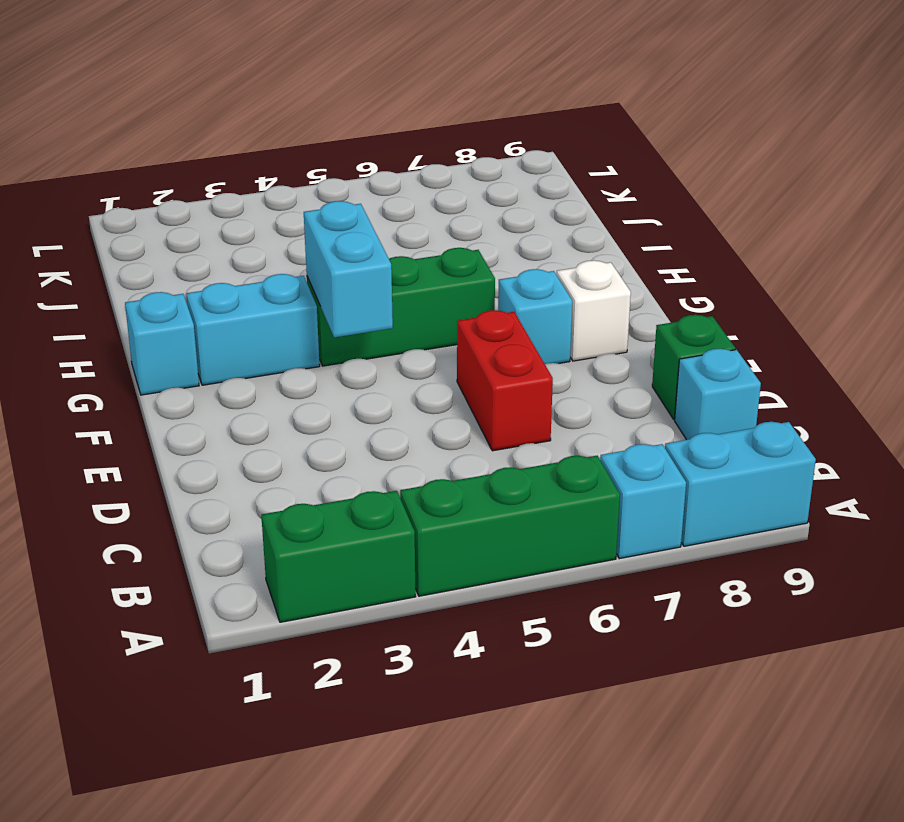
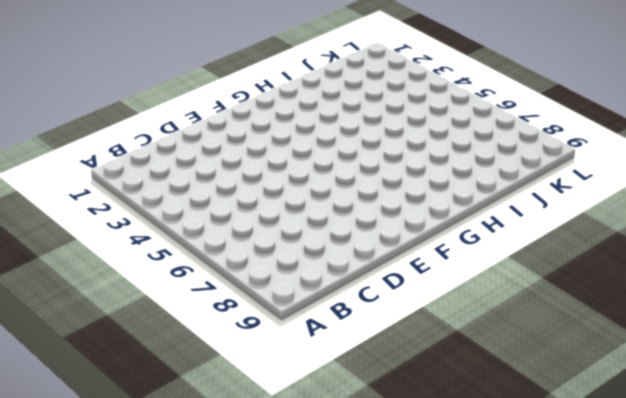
none -> green brick A2:A3 level 1
none -> green brick A4:A6 level 1
none -> cyan brick A7 level 1

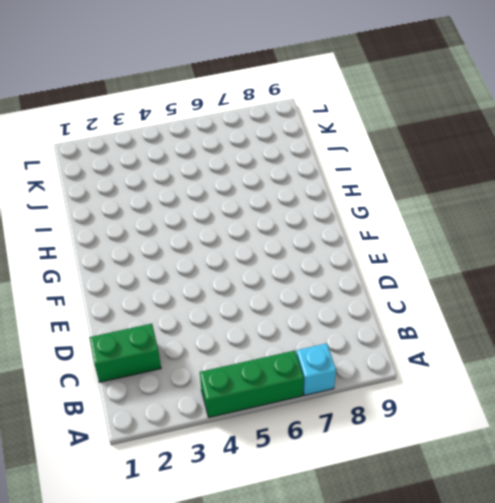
green brick C1:C2 level 1 -> green brick A2:A3 level 1
none -> cyan brick A8:A9 level 1
none -> cyan brick C9 level 1
none -> red brick D6:E6 level 1

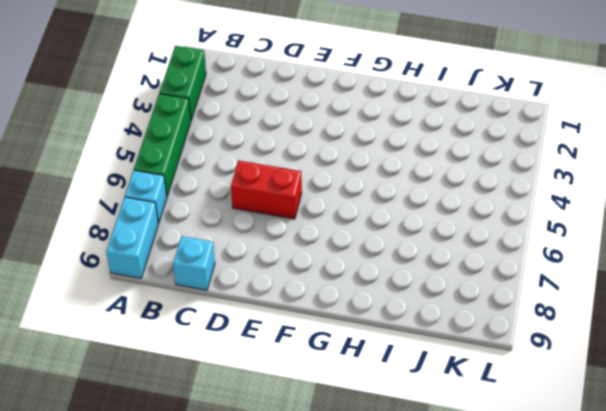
none -> green brick D9 level 1
none -> cyan brick F7 level 1
none -> white brick F8 level 1

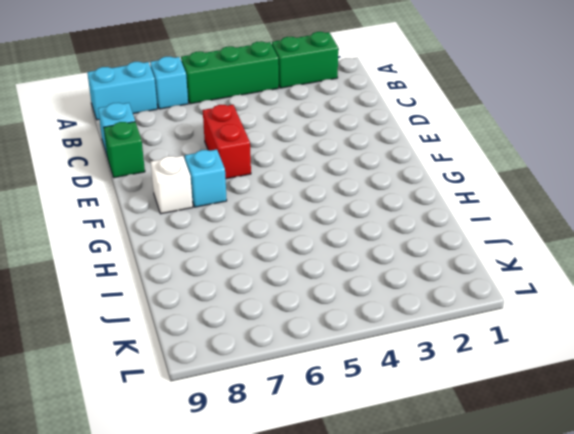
none -> cyan brick G1 level 1
none -> cyan brick G2:G3 level 1
none -> green brick G4:G6 level 1

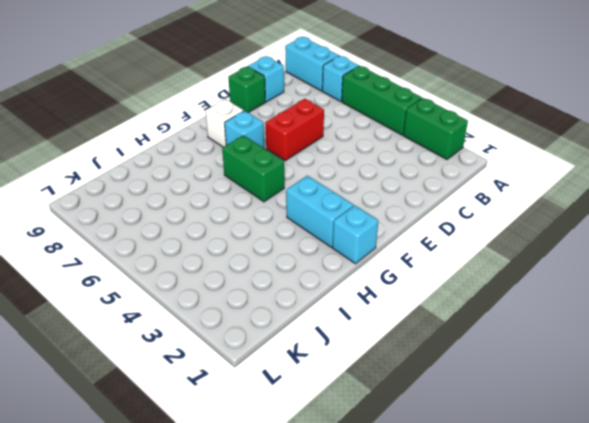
green brick G5:G6 level 1 -> green brick G4:G6 level 1
none -> cyan brick F4:G4 level 2

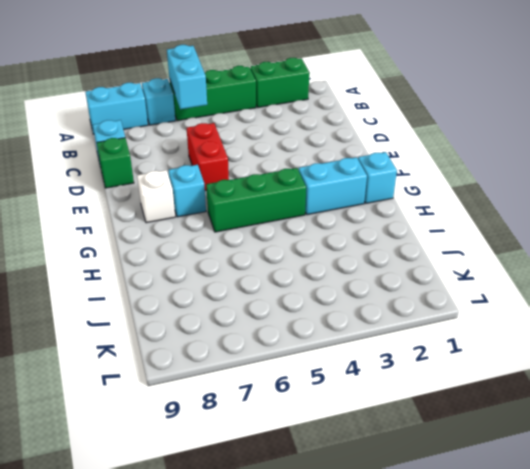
cyan brick A6:B6 level 2 -> cyan brick F4:G4 level 2

